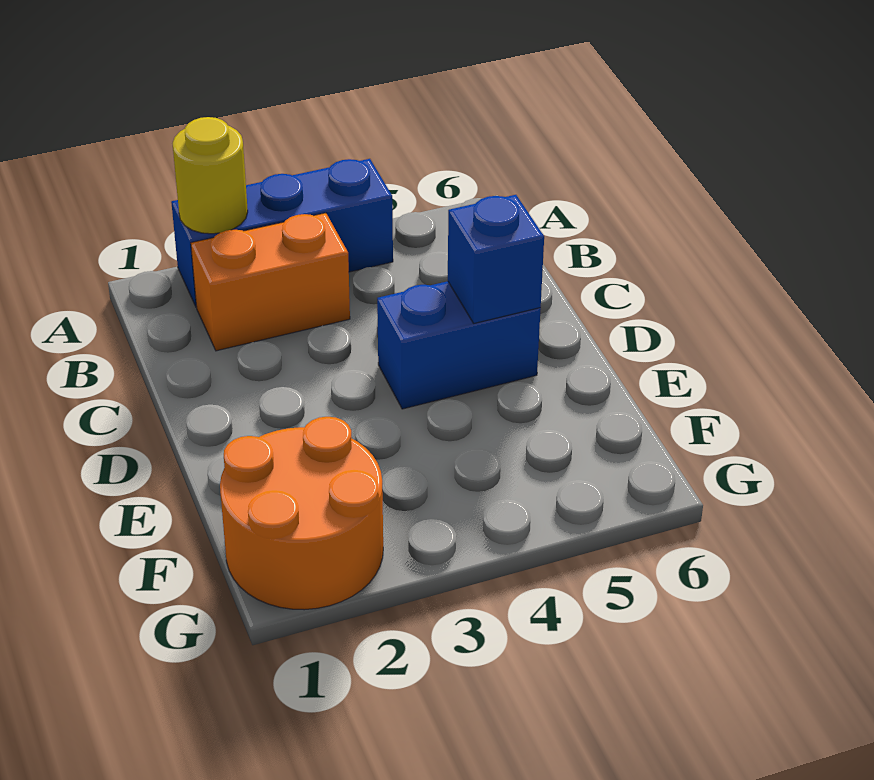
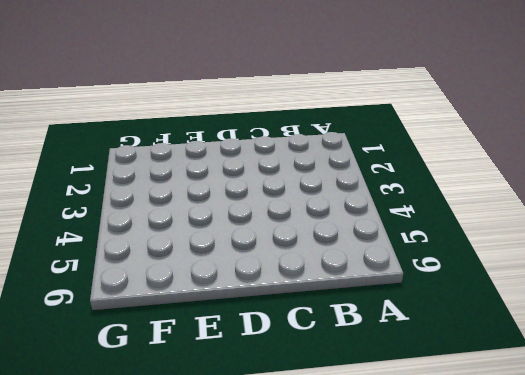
none -> blue brick A2:A4 level 1
none -> orange brick B2:B3 level 1

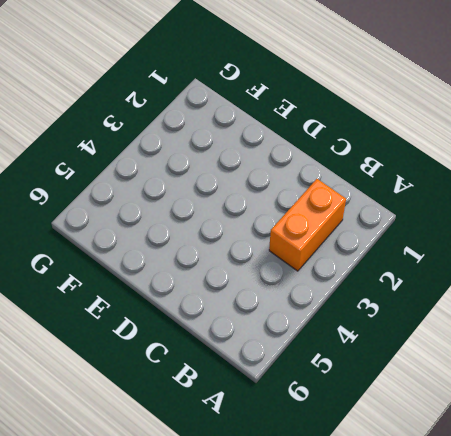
none -> blue brick A2:A4 level 1
none -> blue brick D4:D5 level 1

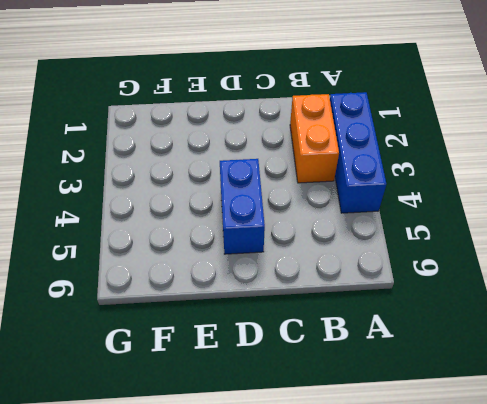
none -> orange round brick F1:G2 level 1
none -> yellow round brick A2 level 2

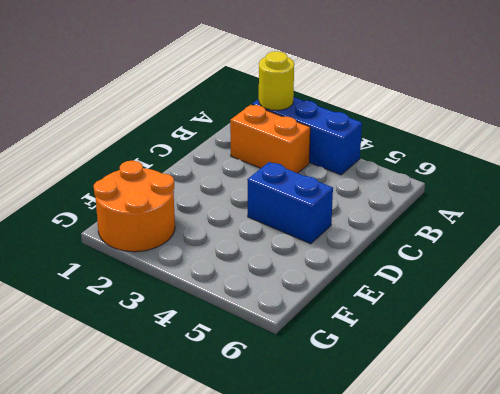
none -> blue brick D5 level 2

